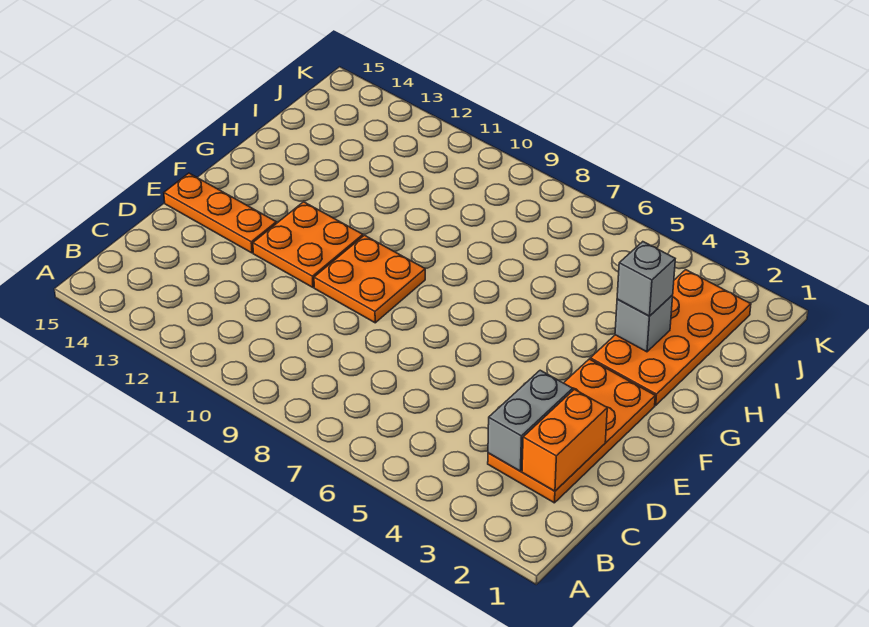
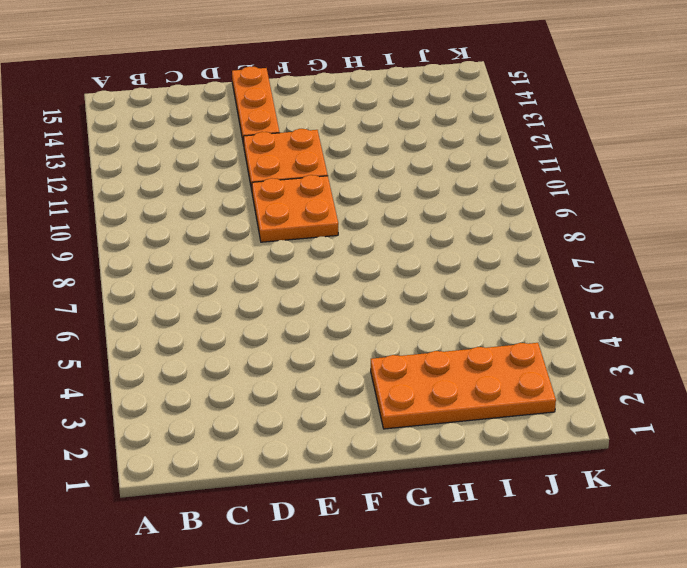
none -> orange plate C2:F3 level 1
none -> orange brick C2:D2 level 2

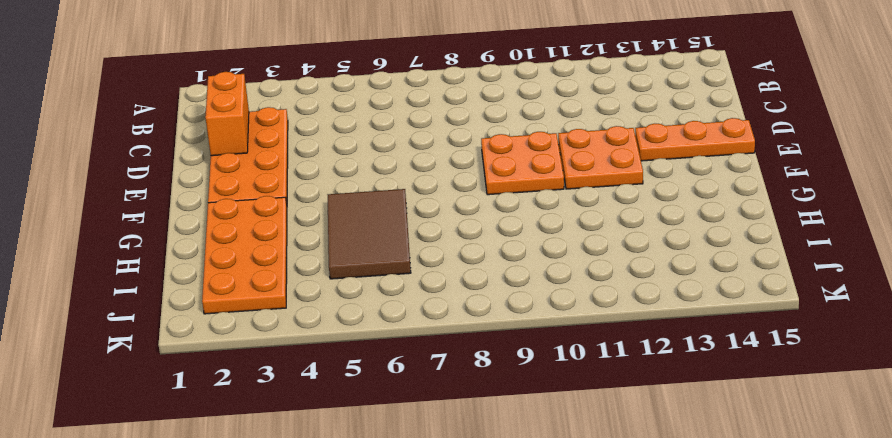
brown tile G5:I6 level 1 -> none
none -> grey brick C3:D3 level 2
none -> grey brick H3 level 2

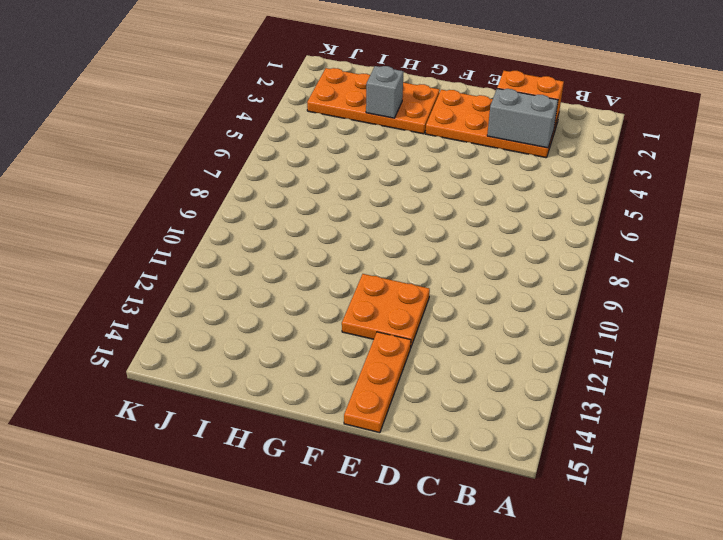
none -> orange plate E9:F10 level 1
none -> grey brick H3 level 3

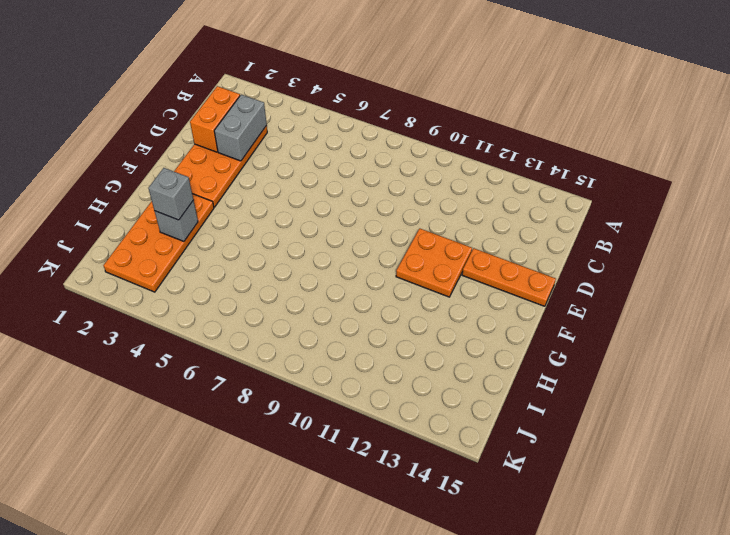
none -> orange plate E9:F10 level 1

